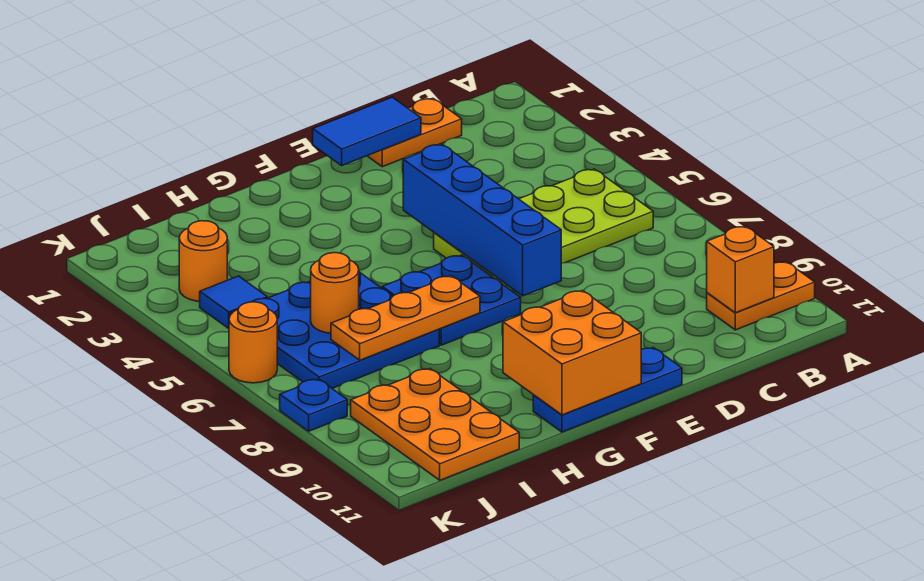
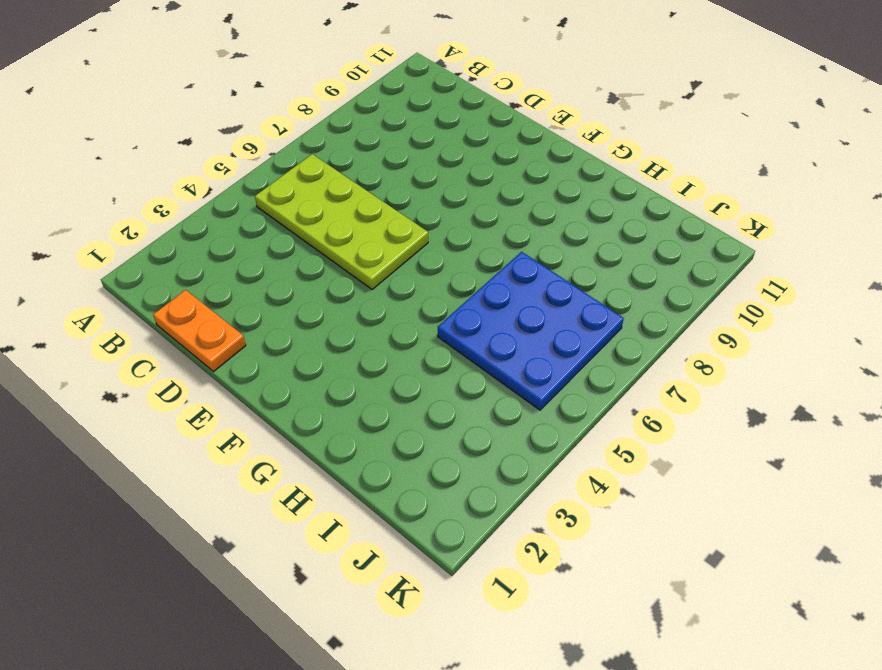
none -> orange plate A10:B10 level 1
none -> blue plate E11:G11 level 1
none -> blue plate F6:G7 level 1

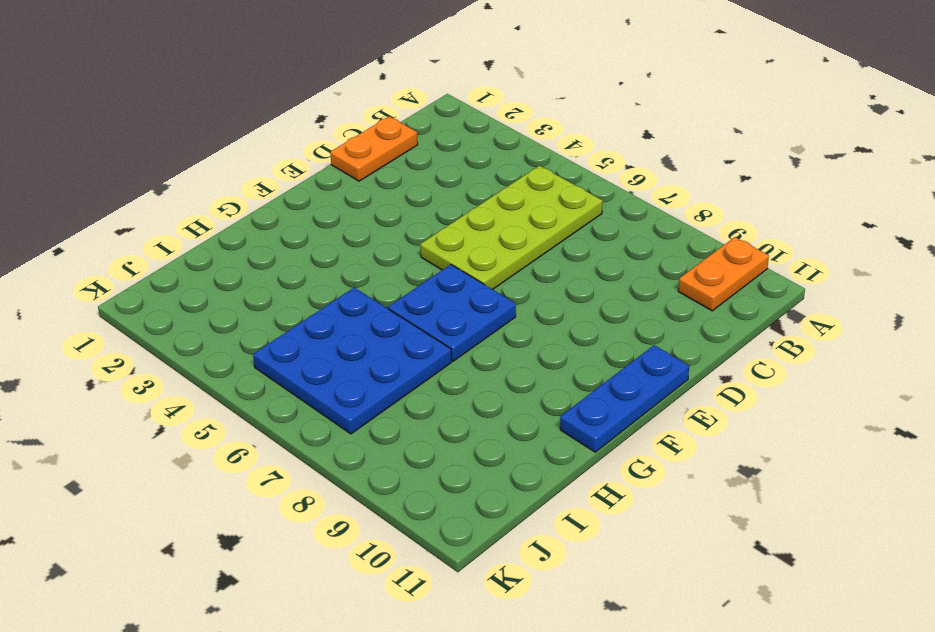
none -> orange plate I9:J11 level 1
none -> orange round brick J3 level 1
none -> blue tile J4 level 1

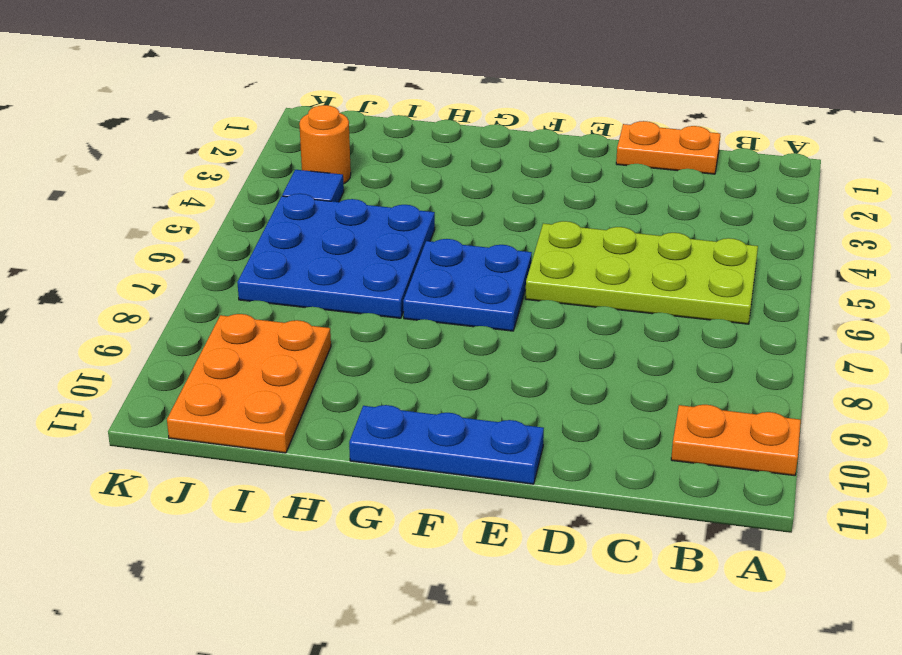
none -> orange round brick K6 level 1
none -> blue plate K8 level 1
none -> orange brick B10 level 2

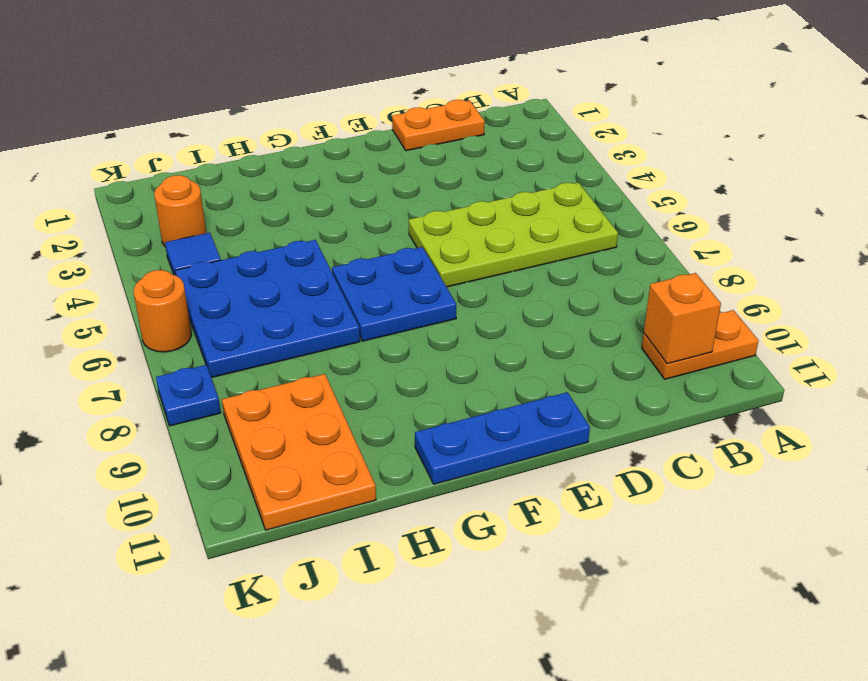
none -> blue tile D1:E1 level 2
none -> blue brick E4:E7 level 2
none -> orange brick F10:G11 level 2

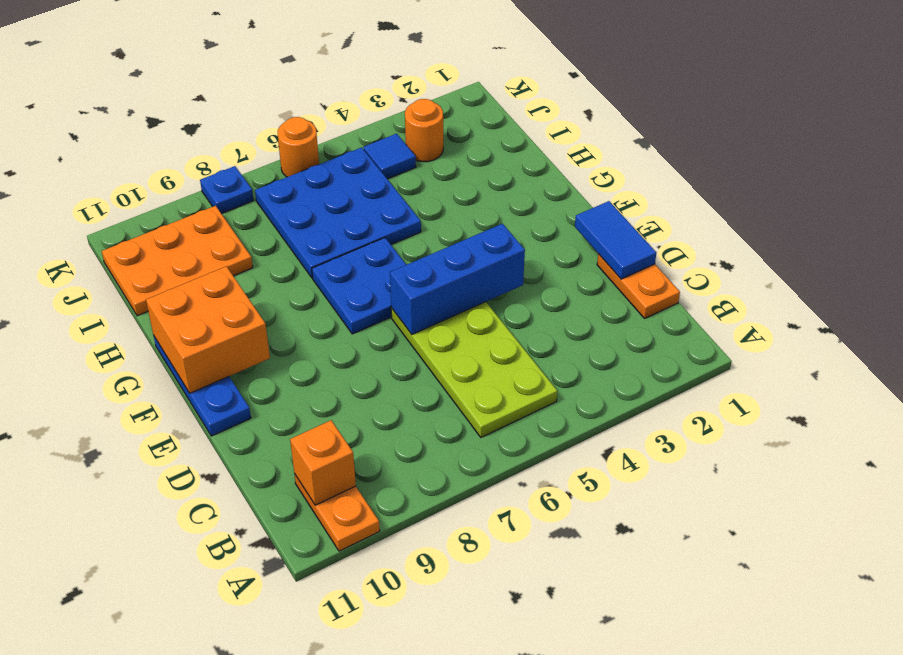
blue brick E4:E6 level 2 -> blue brick E4:E7 level 2
none -> orange plate G7:I7 level 2
none -> orange round brick I6 level 2

